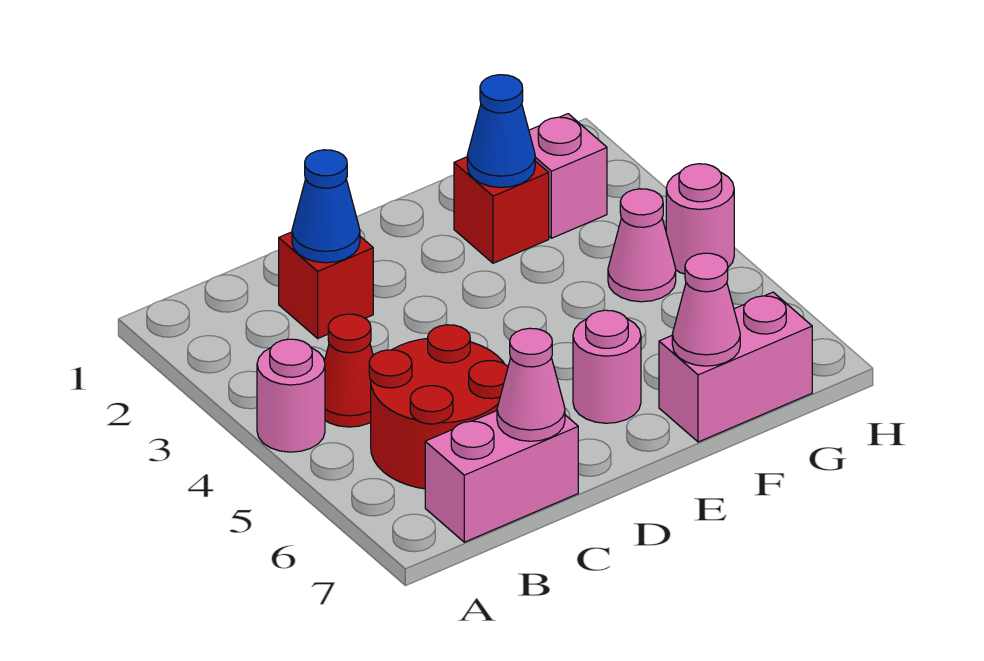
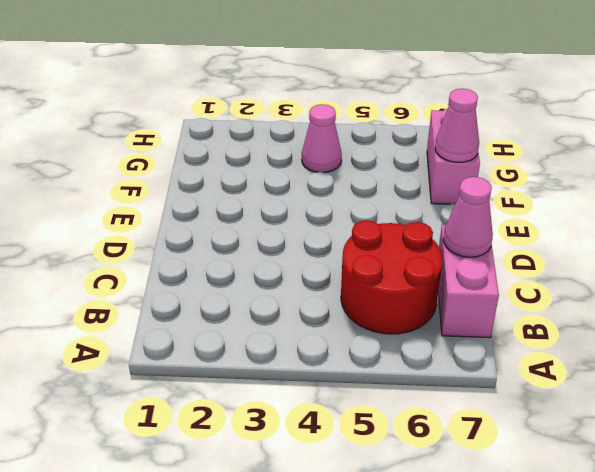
none -> pink round brick A4 level 1
none -> red cone B4 level 1
none -> red brick C2 level 1

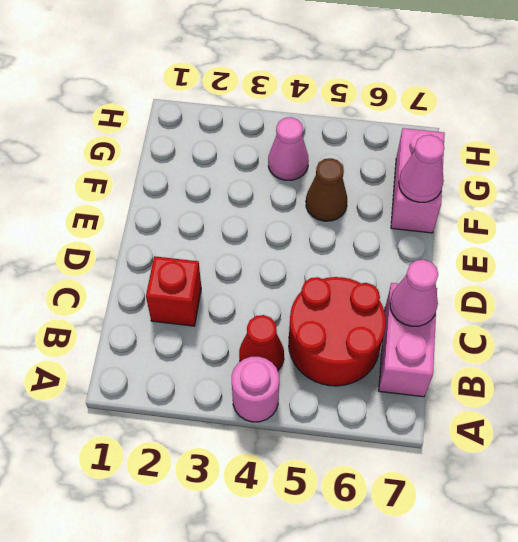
brown cone F5 level 1 -> none
none -> pink round brick E6 level 1
none -> red brick F2 level 1
none -> pink brick G2 level 1

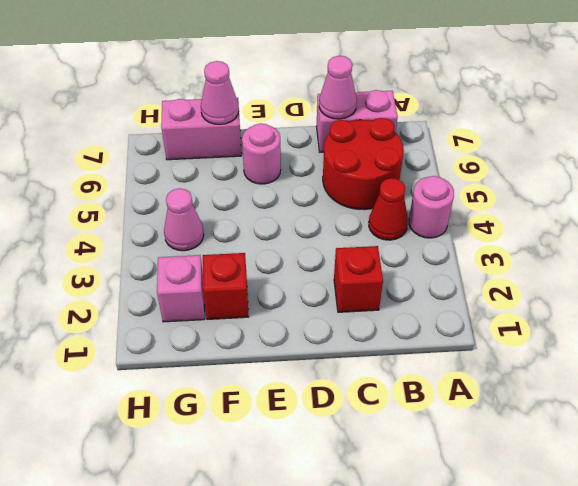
none -> pink round brick H4 level 1
none -> blue cone C2 level 2
none -> blue cone F2 level 2

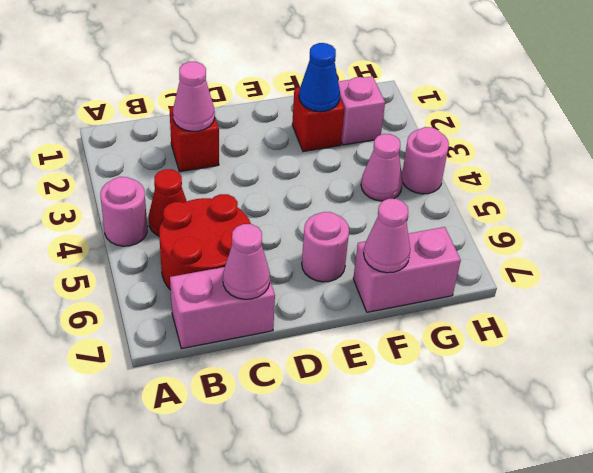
pink cone C2 level 2 -> blue cone C2 level 2

